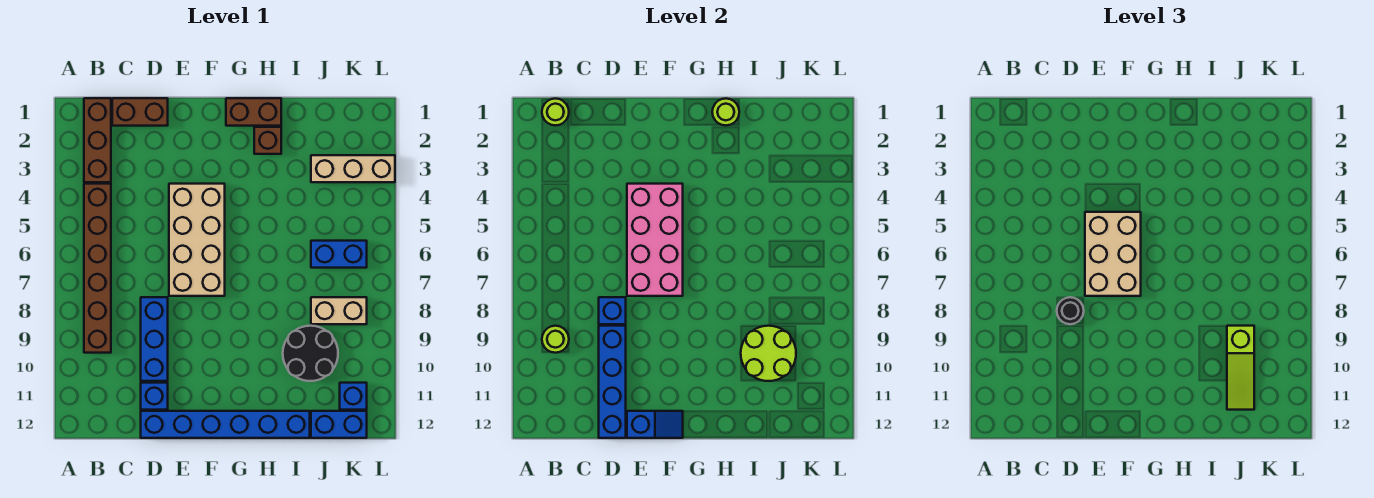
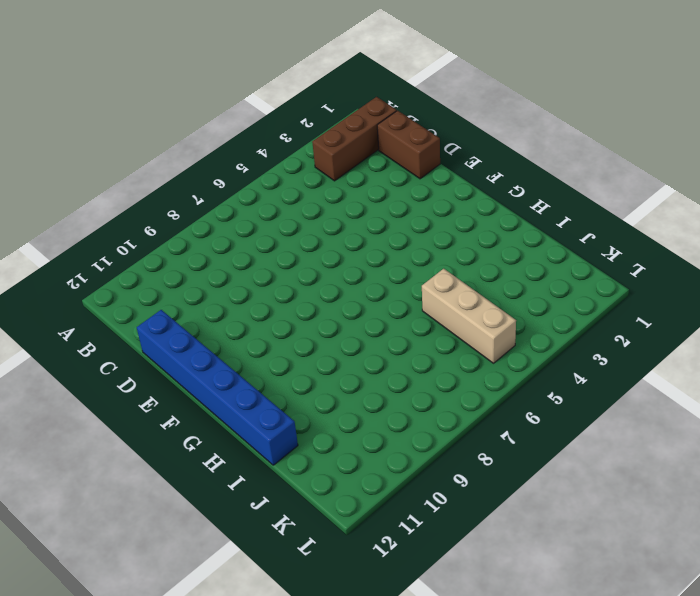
tan brick I5:K5 level 1 -> tan brick J3:L3 level 1
none -> brown brick B4:B9 level 1
none -> blue brick D8:D10 level 1
none -> blue brick D11 level 1

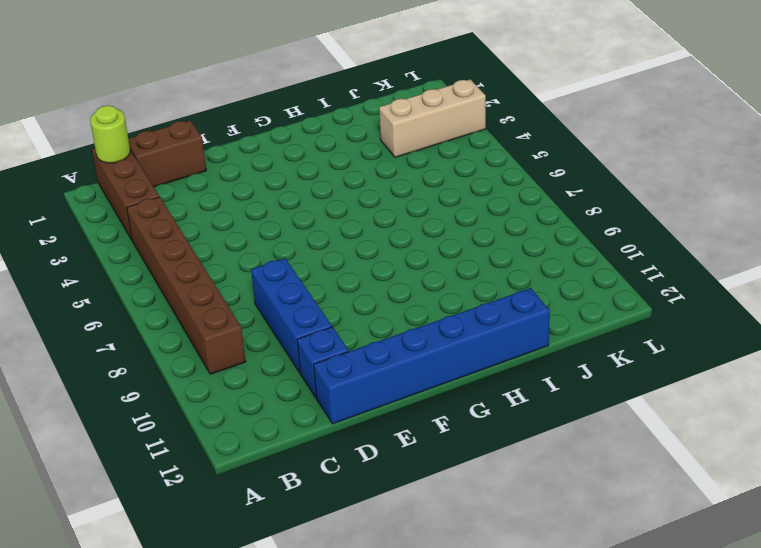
none -> tan brick E4:F7 level 1
none -> brown brick G1:H1 level 1
none -> brown brick H2 level 1

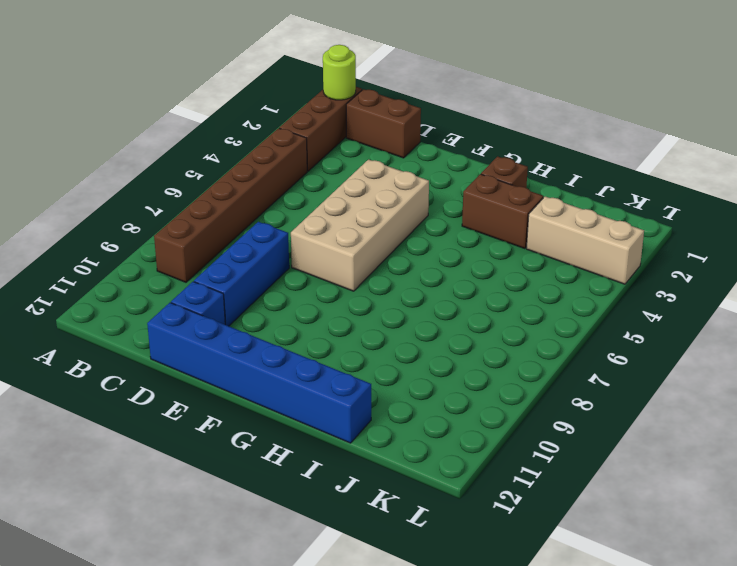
brown brick H3:I3 level 1 -> brown brick G1:H1 level 1
none -> black round brick I9:J10 level 1
none -> blue brick J6:K6 level 1
none -> tan brick J8:K8 level 1

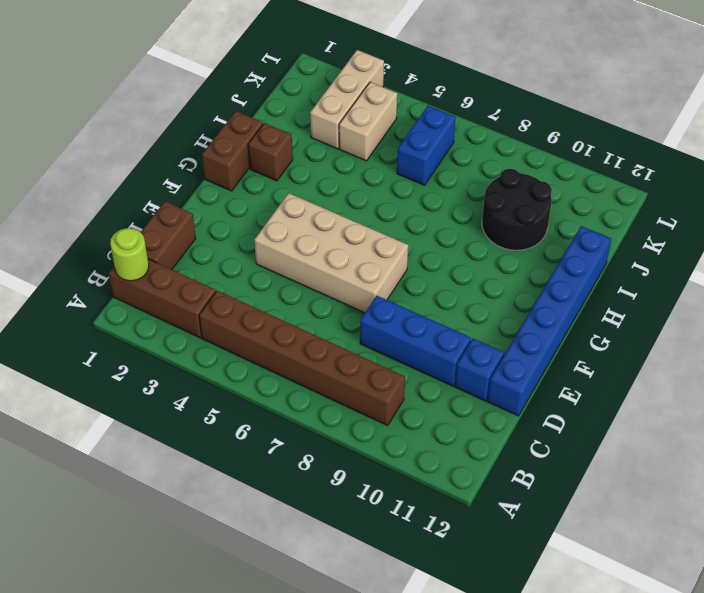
tan brick J4:K4 level 1 -> tan brick J8:K8 level 1
none -> blue brick J12:K12 level 1
none -> blue brick K11 level 1
none -> lime round brick B9 level 2

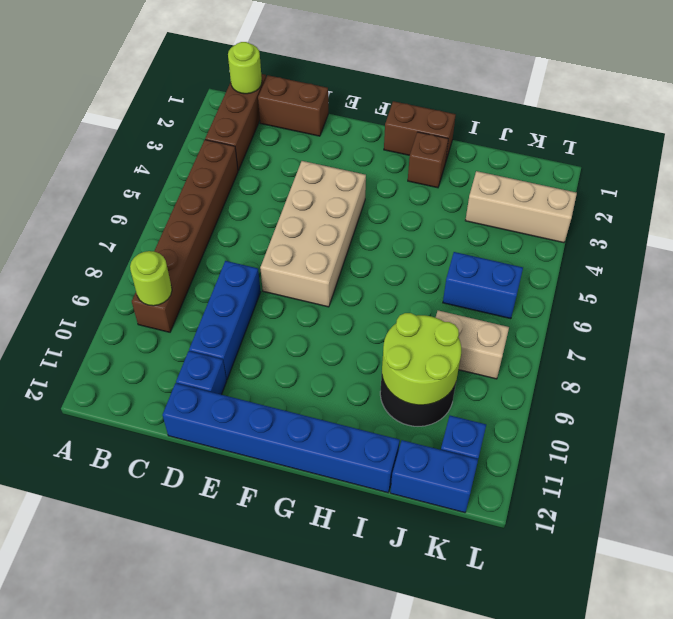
none -> blue brick D8 level 2
none -> blue brick D9:D12 level 2
none -> pink brick E4:F7 level 2

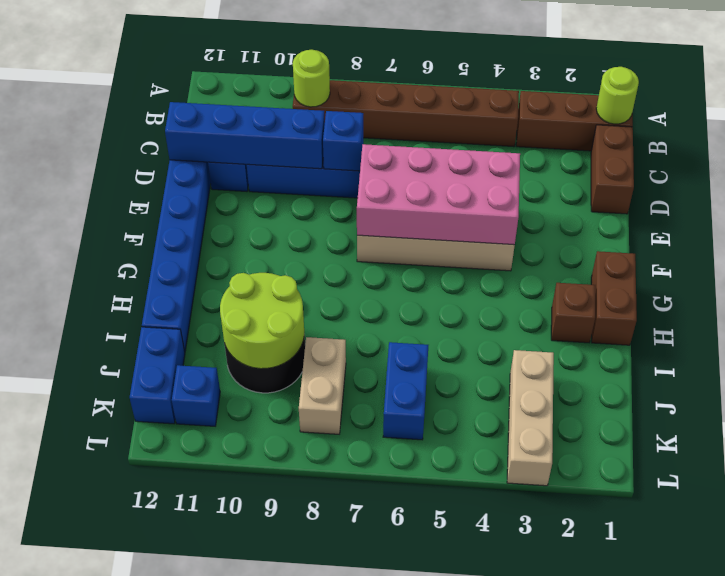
none -> blue slope E12:F12 level 2 top E
none -> lime round brick H1 level 2
none -> black round brick D8 level 3

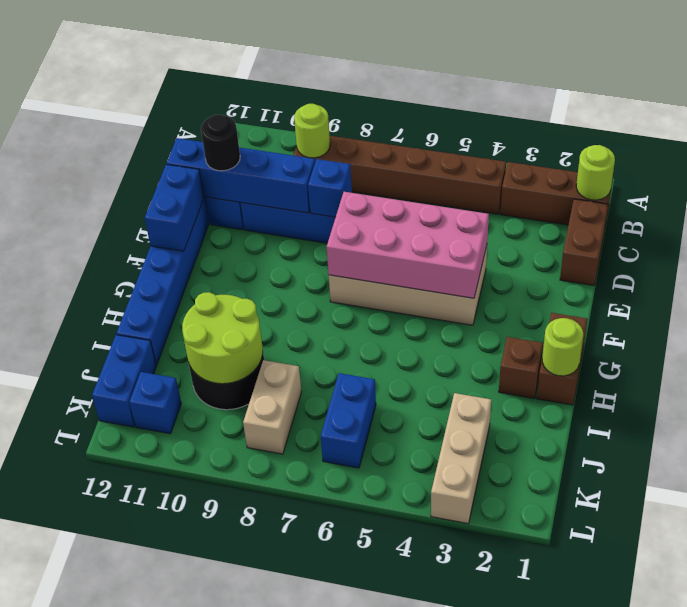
black round brick D11 level 3 -> black round brick D8 level 3
blue brick E12:F12 level 2 -> blue slope E12:F12 level 2 top E
none -> tan brick E5:F7 level 3
none -> lime slope J9:J11 level 3 top 9

